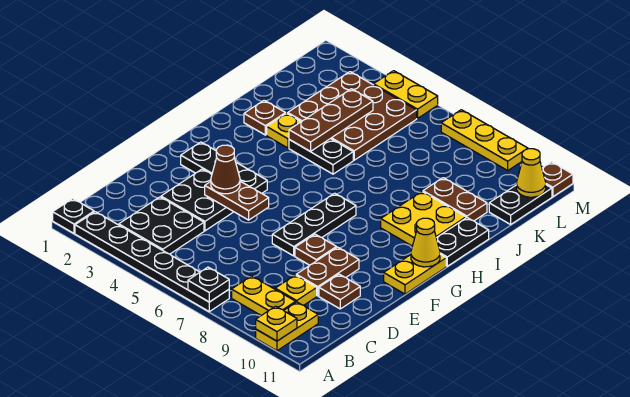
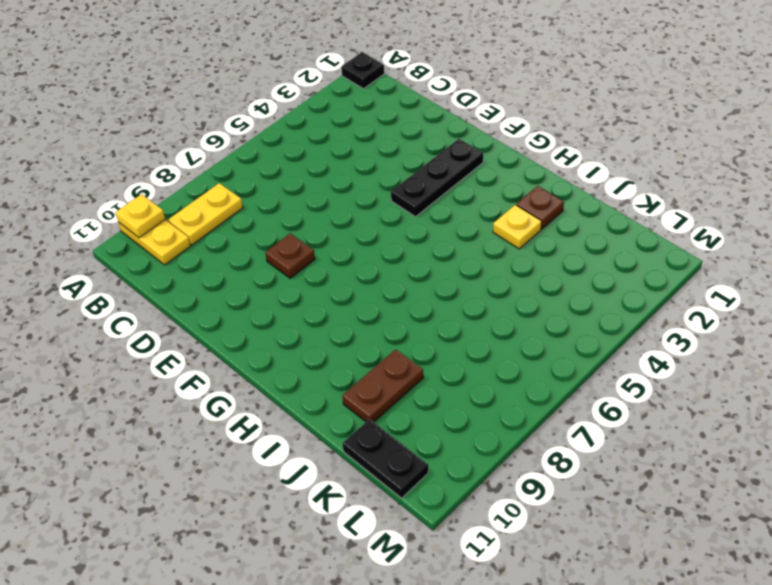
none -> black plate A2:A7 level 1
none -> black plate B3:C4 level 1
none -> yellow plate C9 level 1
none -> black plate D3:E4 level 1

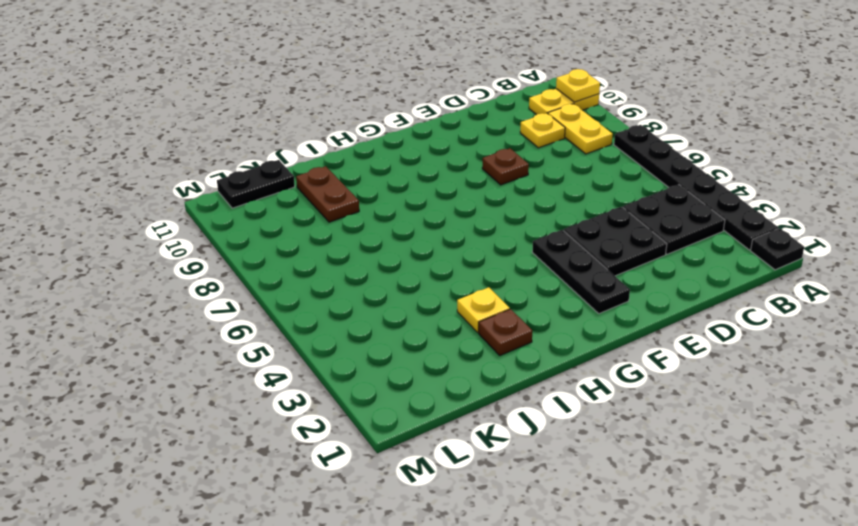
none -> brown plate D9:E9 level 1
none -> brown plate D10 level 1
none -> black plate E7:G7 level 1
none -> yellow plate F11:G11 level 1

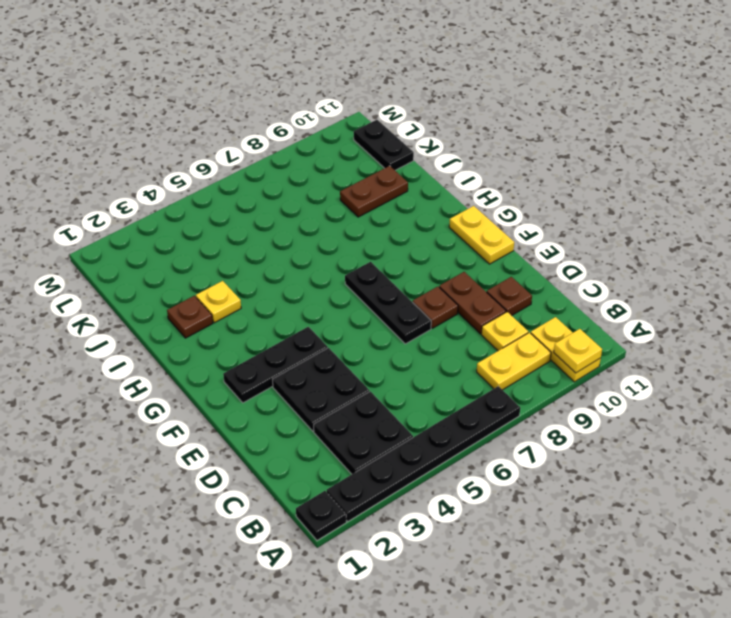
none -> yellow plate H9:I10 level 1
none -> black plate H11:I11 level 1
none -> black plate I4:I5 level 1
none -> brown plate J3:L5 level 1

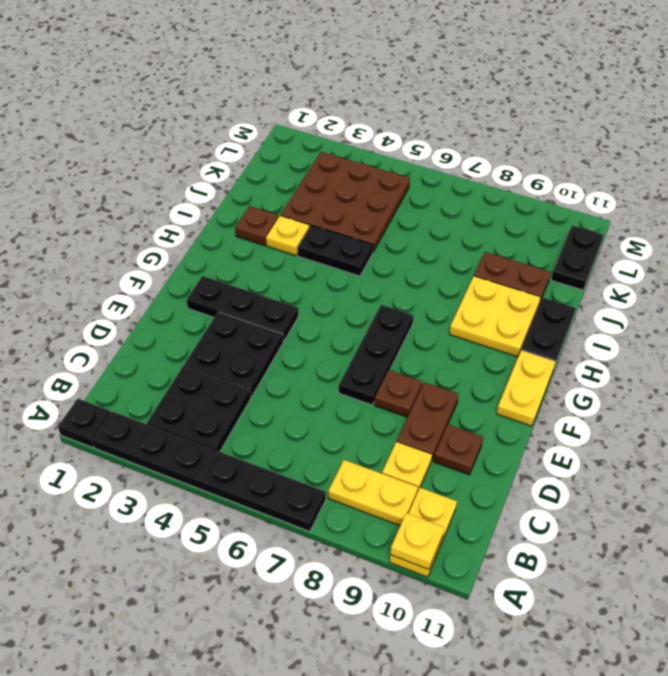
none -> yellow plate M4:M5 level 1
none -> yellow plate M7:M9 level 1
none -> brown plate M11 level 1
none -> black plate A7 level 2

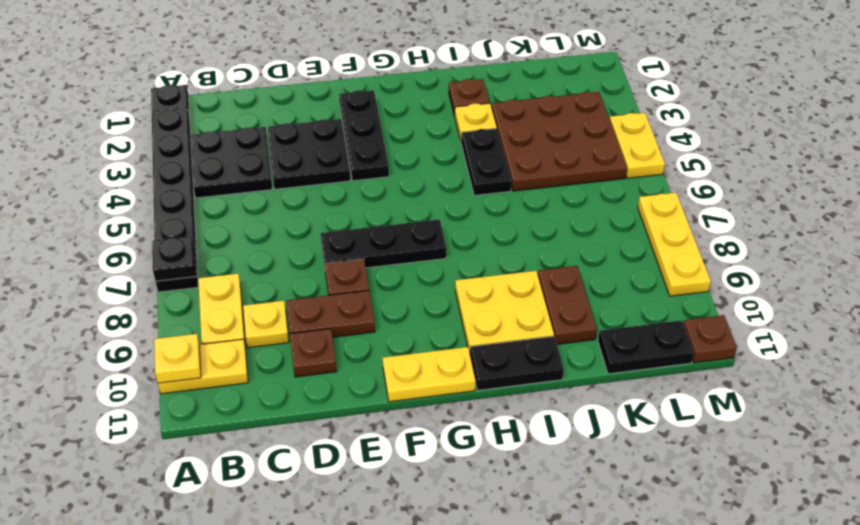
none -> brown plate E4:E5 level 2
none -> yellow cone G11 level 2
none -> brown plate I4:K4 level 2
none -> yellow cone L11 level 2

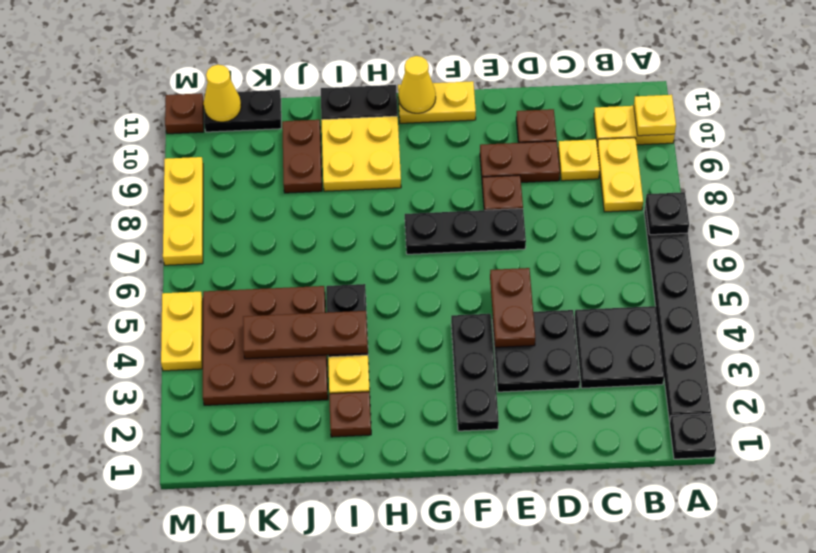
none -> brown cone E4 level 3

